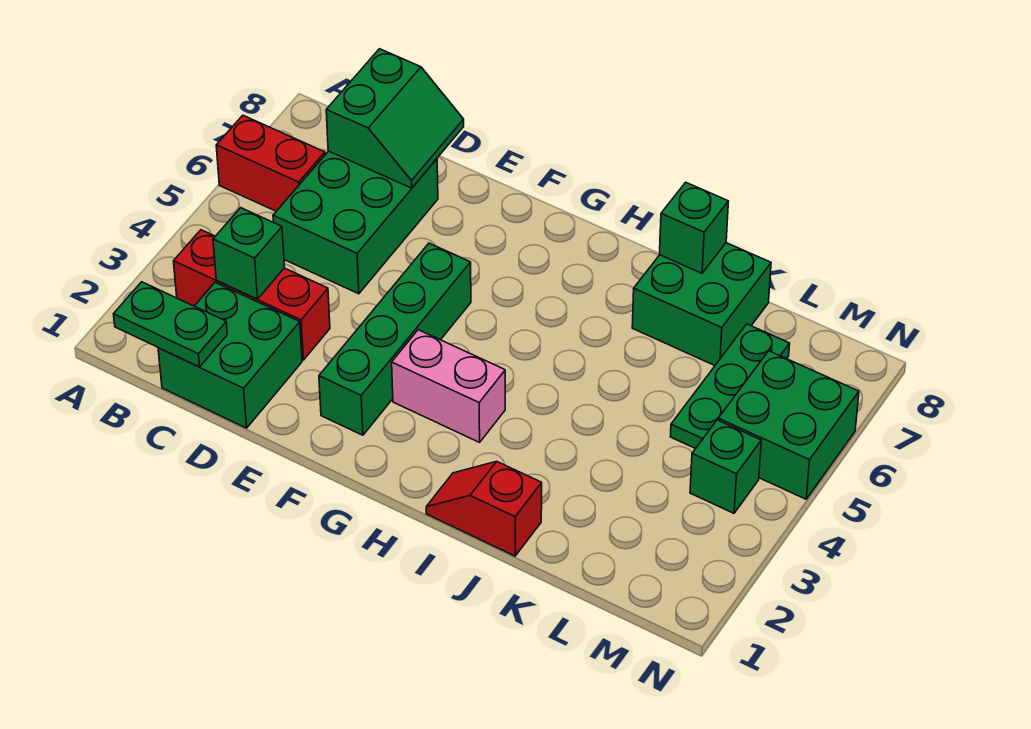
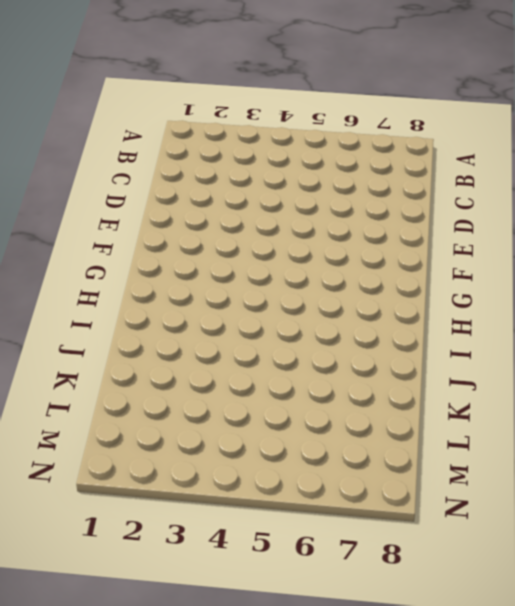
none -> red brick A6:B6 level 1
none -> red brick B3:D3 level 1
none -> green brick C1:D2 level 1

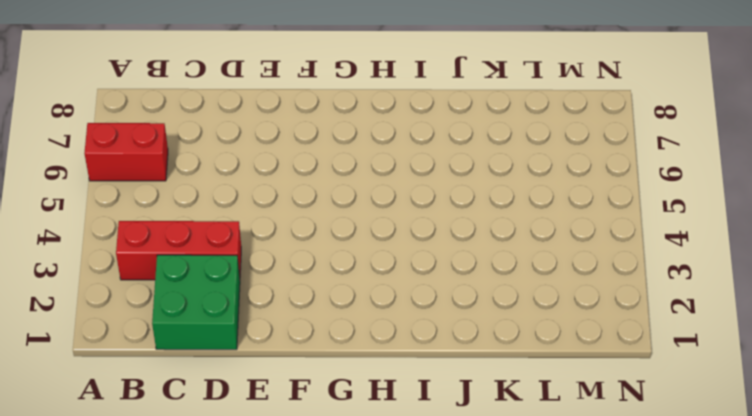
none -> green brick C5:D7 level 1
none -> green brick F2:F5 level 1
none -> pink brick G3:H3 level 1

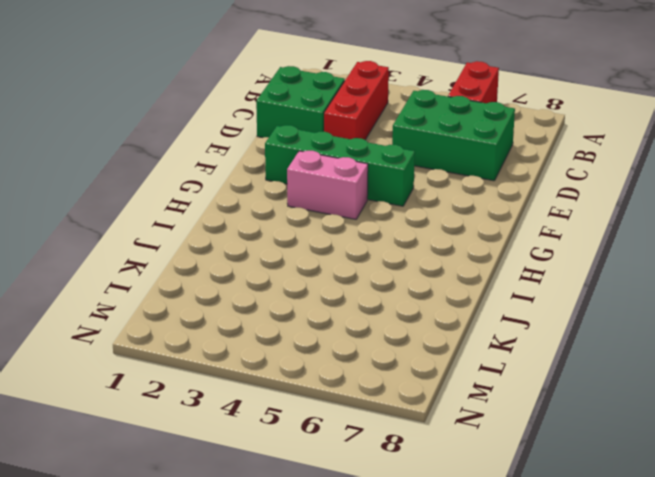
pink brick G3:G4 level 1 -> pink brick G3:H3 level 1
none -> red slope I1:J1 level 1 top J
none -> green brick J7:K8 level 1
none -> green plate L5:L7 level 1

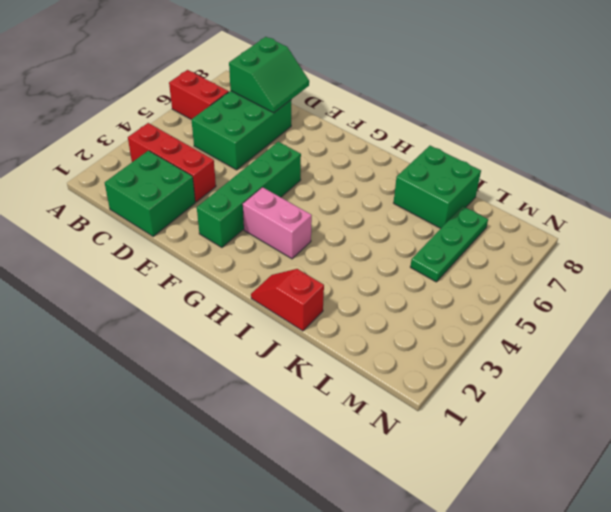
none -> green brick M4 level 1
none -> green brick M5:N6 level 1
none -> green plate B1:C1 level 2

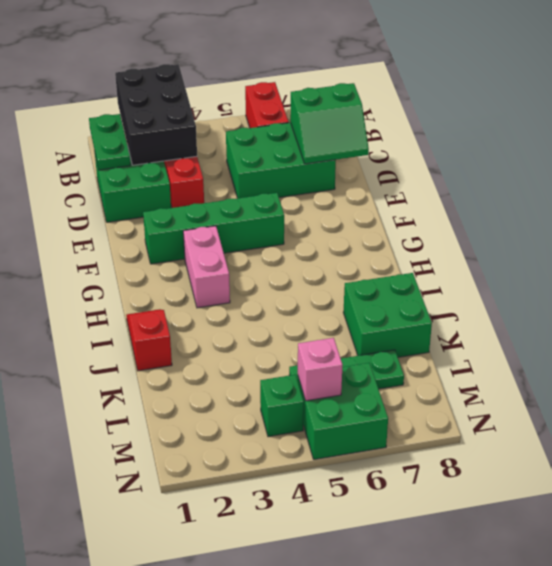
black brick A2:C3 level 2 -> green brick C3 level 2
pink brick M5 level 2 -> none
none -> green brick J8 level 2

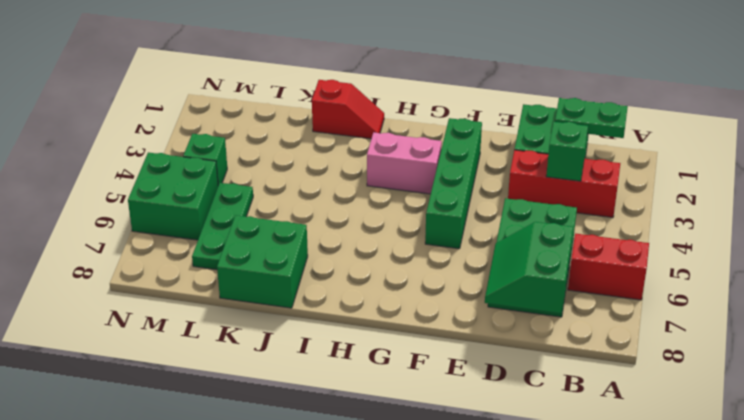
none -> green brick J8 level 2

